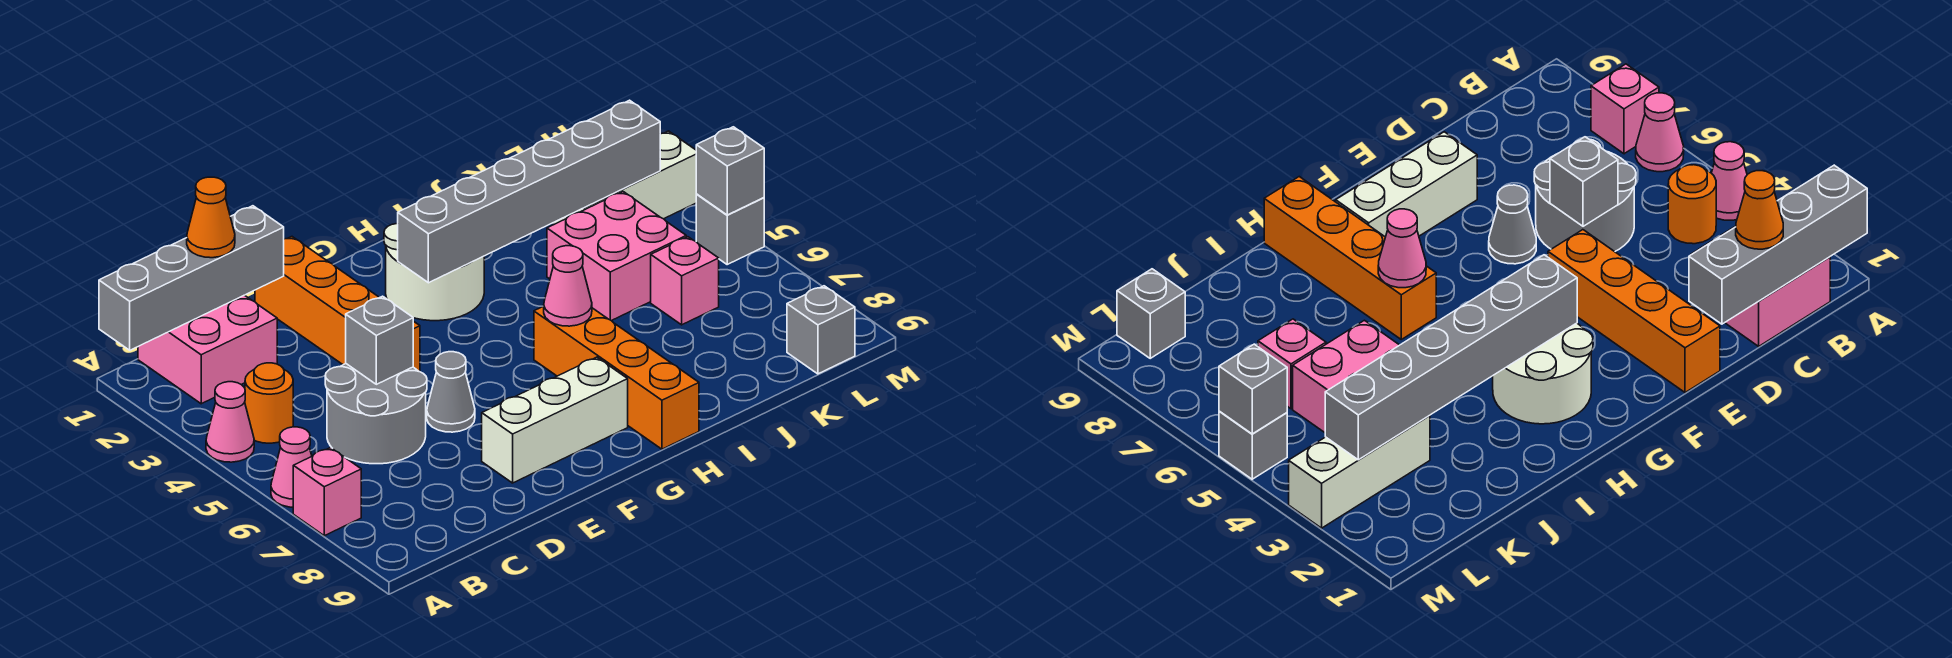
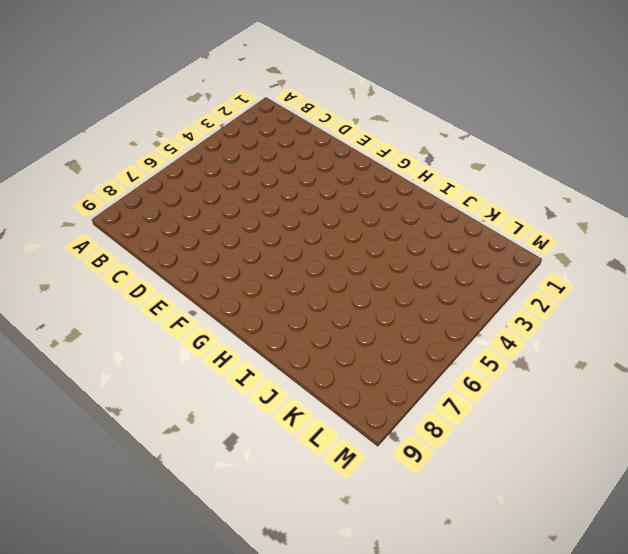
none -> pink cone A4 level 1
none -> pink cone A6 level 1
none -> pink brick A7 level 1

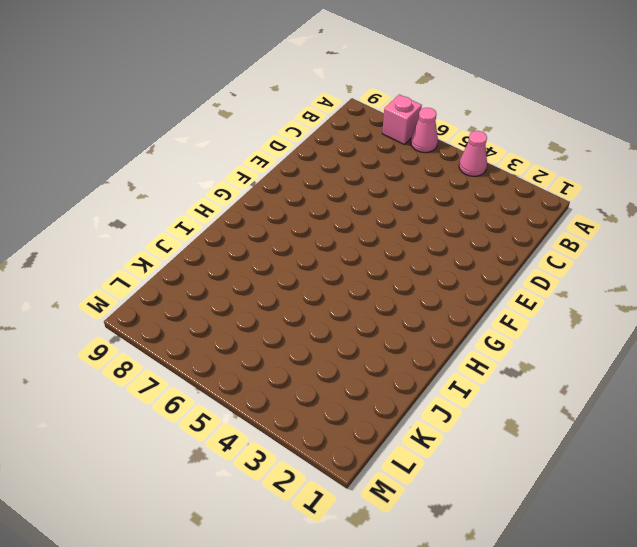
none -> pink brick B1:C2 level 1
none -> orange round brick B4 level 1
none -> grey round brick C5:D6 level 1

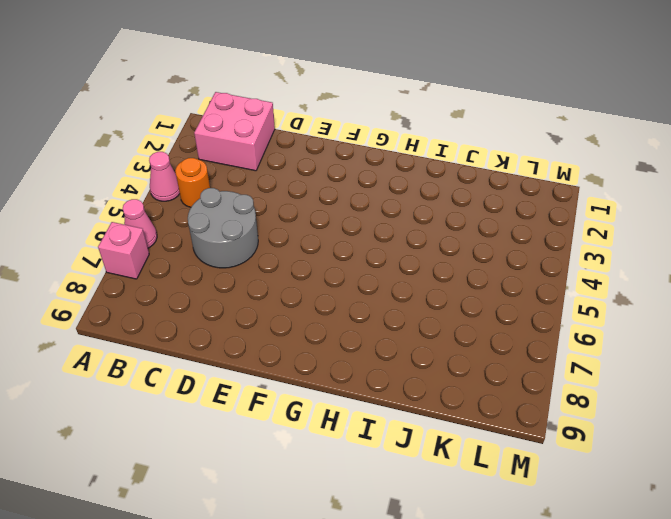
none -> orange brick E1:E4 level 1
none -> grey cone E6 level 1
none -> white brick E8:G8 level 1

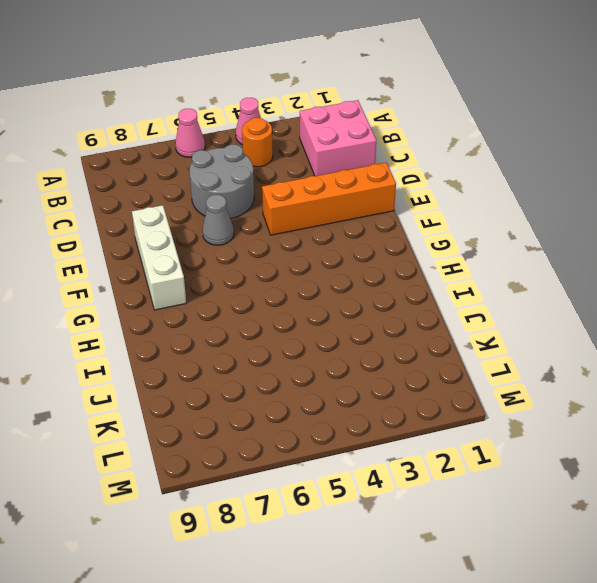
none -> pink brick A7 level 1
none -> white round brick G2:H3 level 1
none -> orange brick H6:H9 level 1

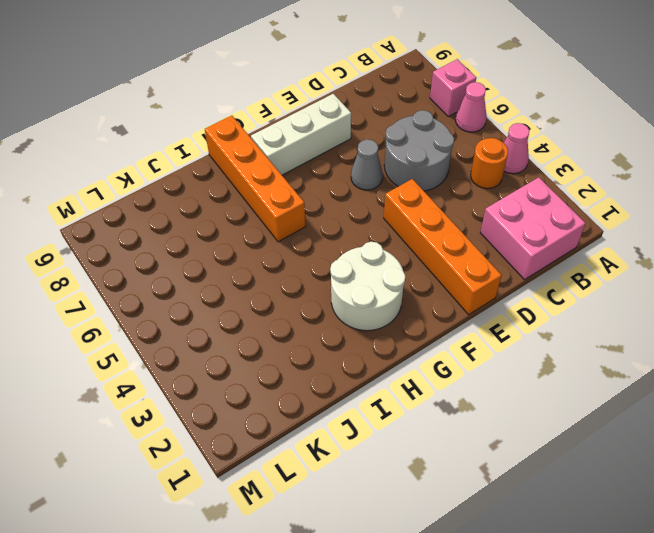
none -> pink brick J4:K5 level 1
none -> white brick K3:M3 level 1
none -> pink brick K6 level 1

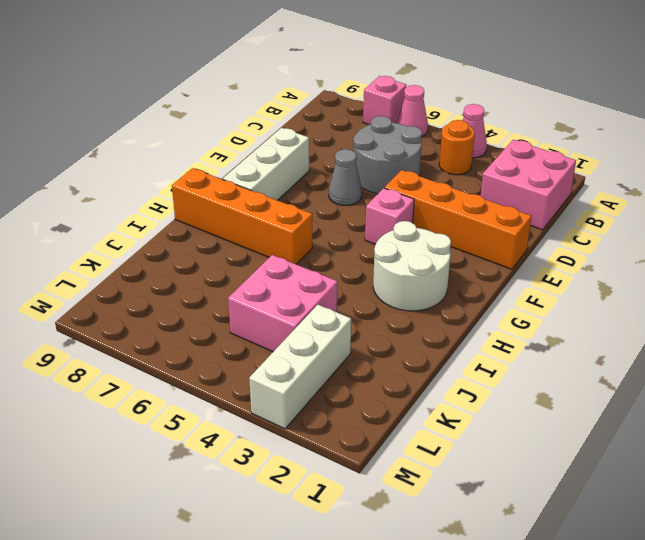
pink brick F4 level 1 -> pink brick K6 level 1
none -> grey brick L9 level 1
none -> grey brick M5 level 1
none -> grey brick A1:D1 level 2

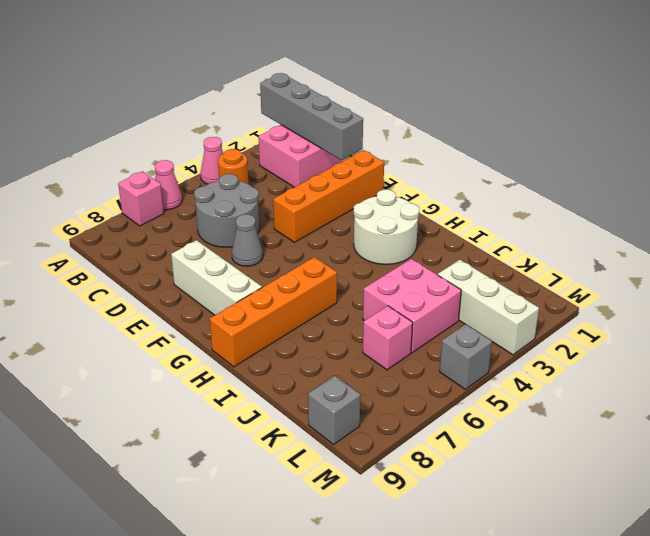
none -> grey brick D5 level 2
none -> grey brick G3:L3 level 2
none -> pink cone H6 level 2

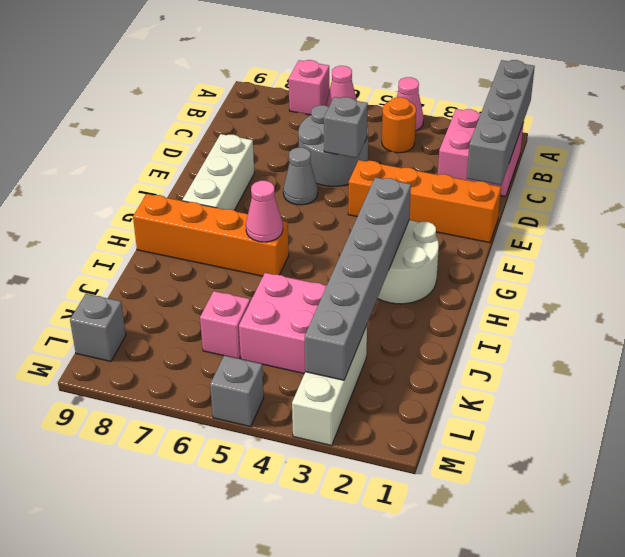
none -> grey brick M5 level 2
none -> orange cone C1 level 3

